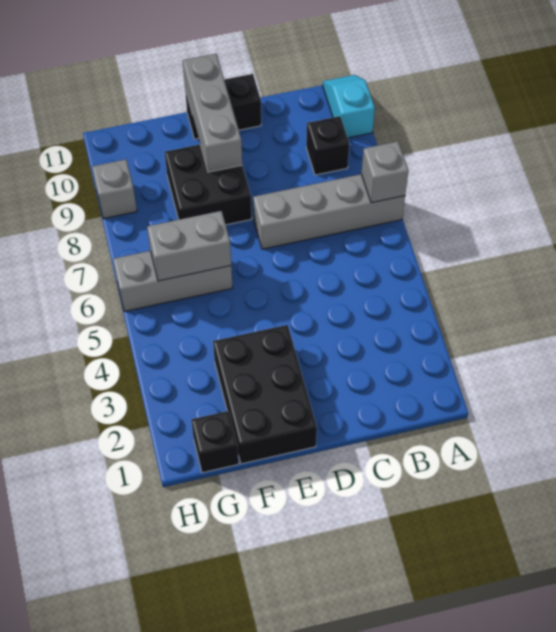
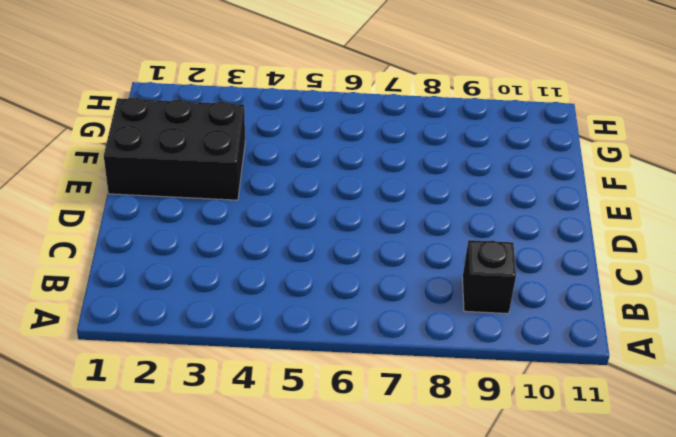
none -> grey brick A7:D7 level 1
none -> cyan slope A10:A11 level 1 top 10
none -> black brick D11:E11 level 1

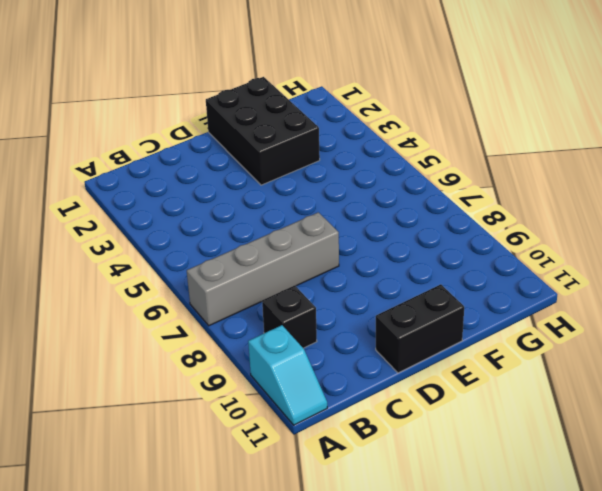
none -> black brick E8:F9 level 1
none -> grey brick F6:H6 level 1
none -> black brick G1 level 1

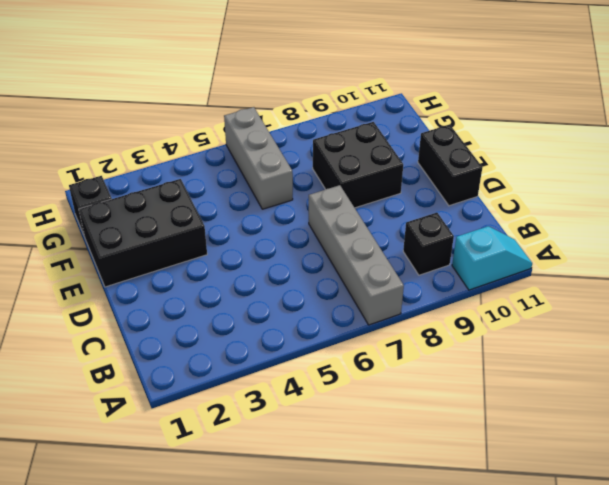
none -> grey brick H9 level 1
none -> grey brick A7 level 2
none -> grey brick E9:E11 level 2

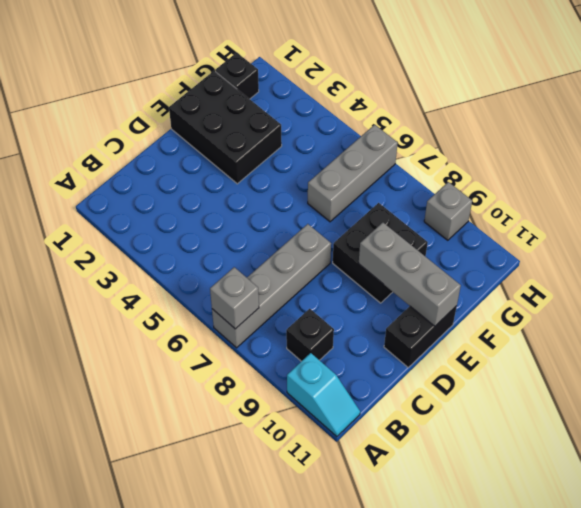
none -> grey brick F6:G6 level 2

